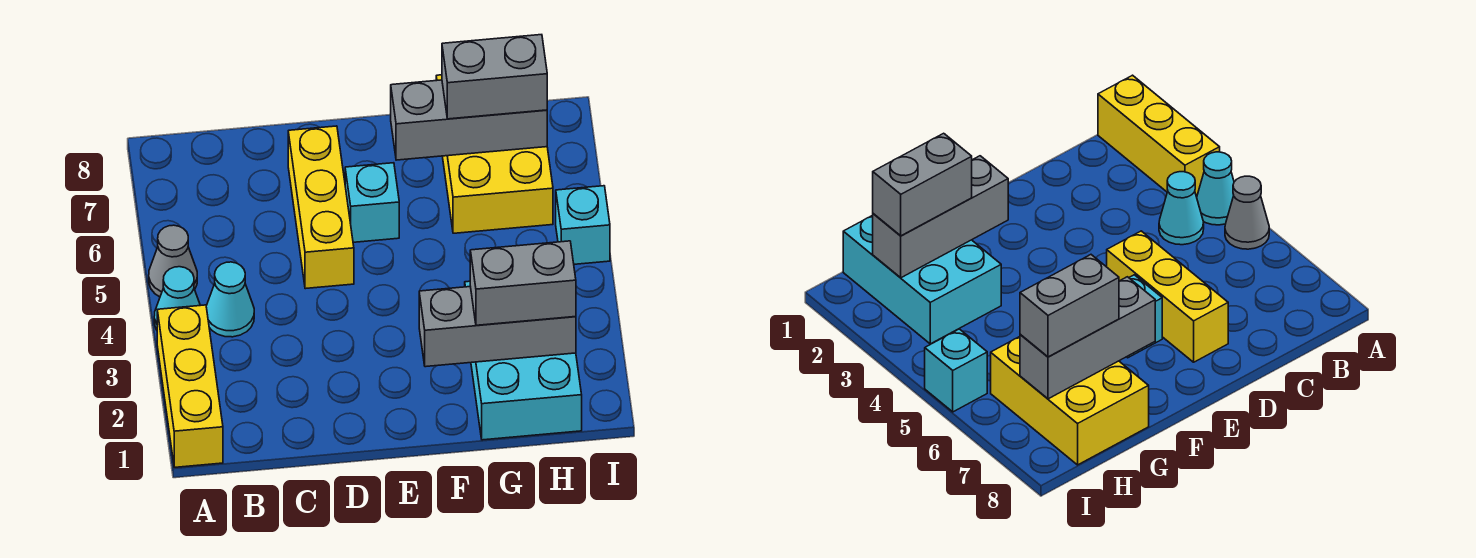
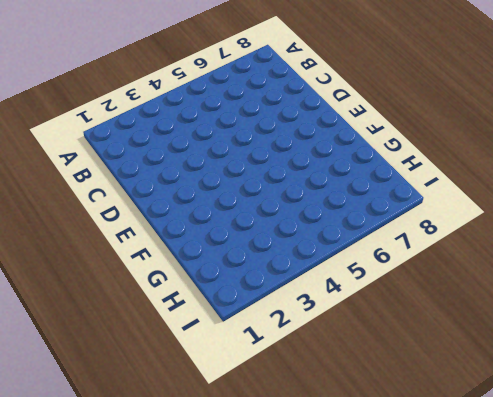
none -> yellow brick A1:A3 level 1
none -> cyan cone A4 level 1
none -> grey cone A5 level 1

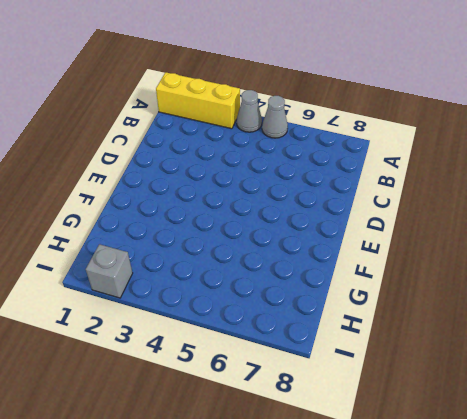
grey cone A4 level 1 -> cyan cone A4 level 1
grey brick I2 level 1 -> none
none -> cyan cone B4 level 1
none -> yellow brick D5:D7 level 1
none -> cyan brick E6 level 1

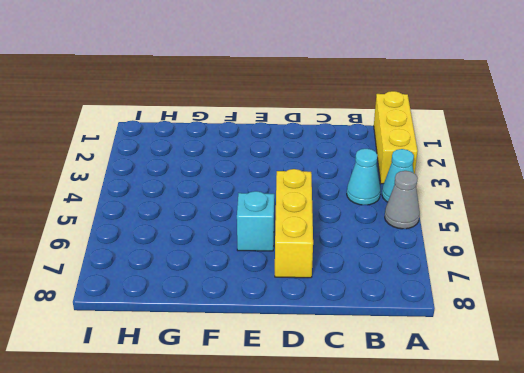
none -> cyan brick G1:H3 level 1
none -> yellow brick G6:H8 level 1
none -> cyan brick I5 level 1

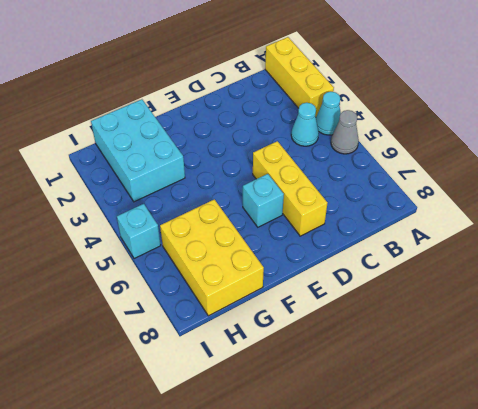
none -> grey brick F2:H2 level 2
none -> grey brick F7:H7 level 2
none -> grey brick G2:H2 level 3

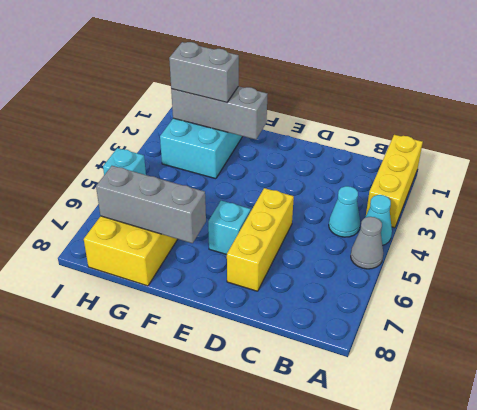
none -> grey brick G7:H7 level 3

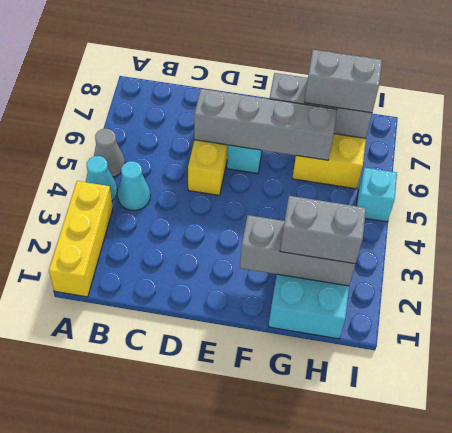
grey brick D6:G6 level 2 -> none

